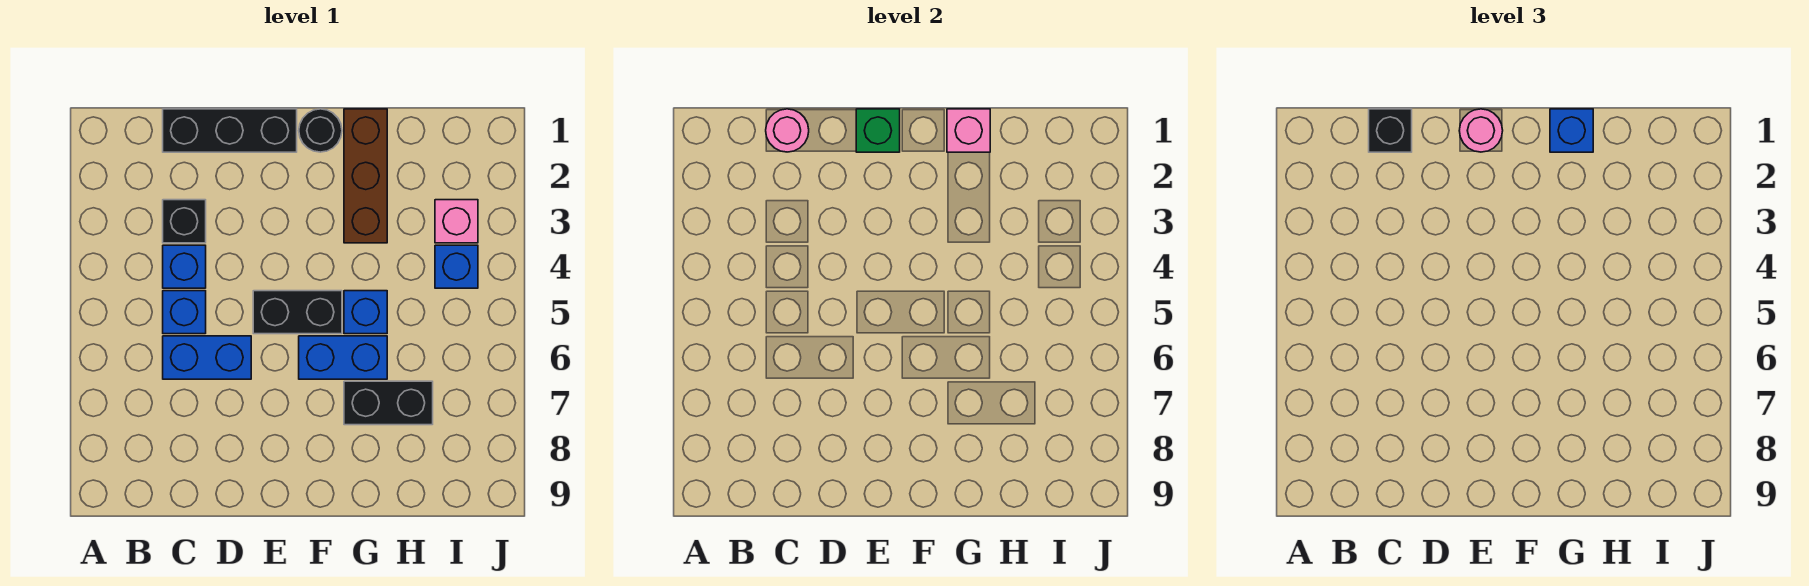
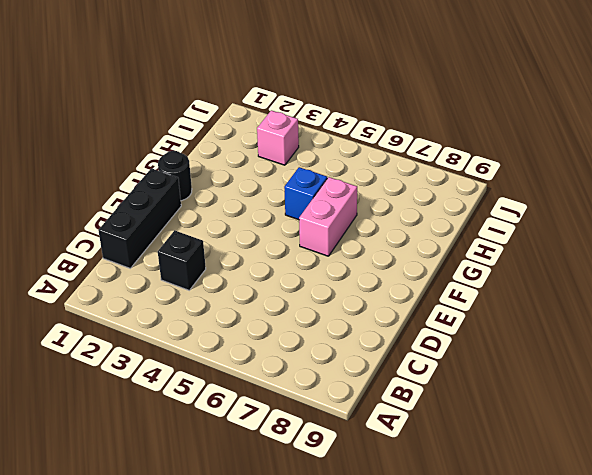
pink brick F6:G6 level 1 -> blue brick F6:G6 level 1
none -> blue brick C4 level 1
none -> blue brick C5 level 1
none -> blue brick C6:D6 level 1

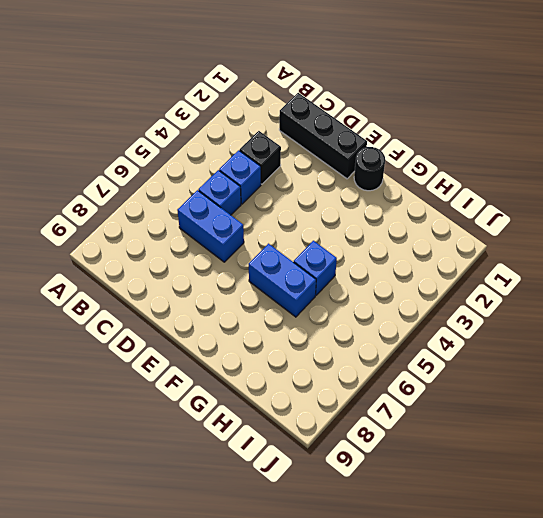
none -> black brick E5:F5 level 1
none -> brown brick G1:G3 level 1
none -> black brick G7:H7 level 1

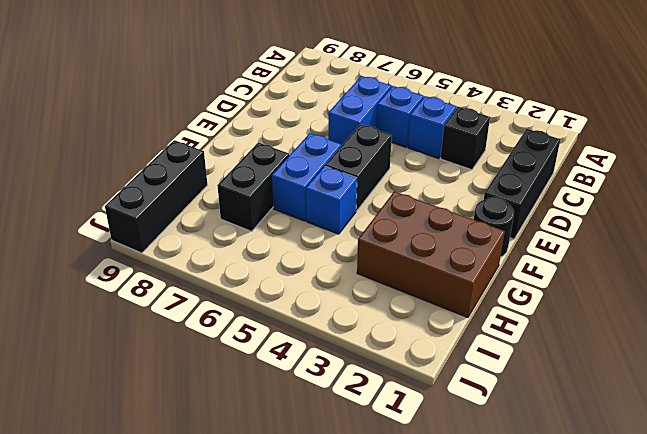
brown brick G1:H3 level 1 -> brown brick G1:G3 level 1
black brick H9:J9 level 1 -> none
none -> pink brick I3 level 1
none -> blue brick I4 level 1
none -> pink round brick C1 level 2

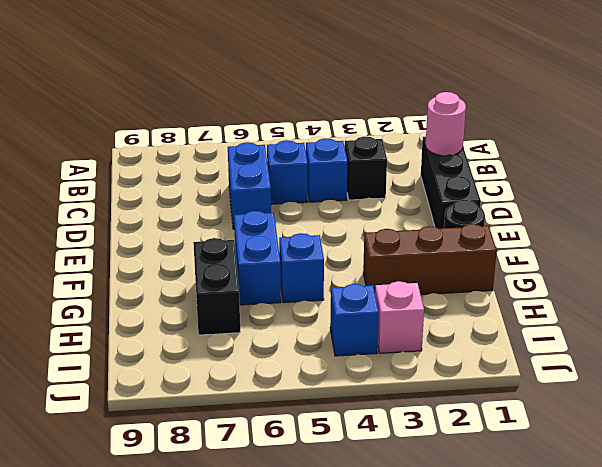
none -> black brick E5:F5 level 1
none -> green brick E1 level 2
none -> pink brick G1 level 2

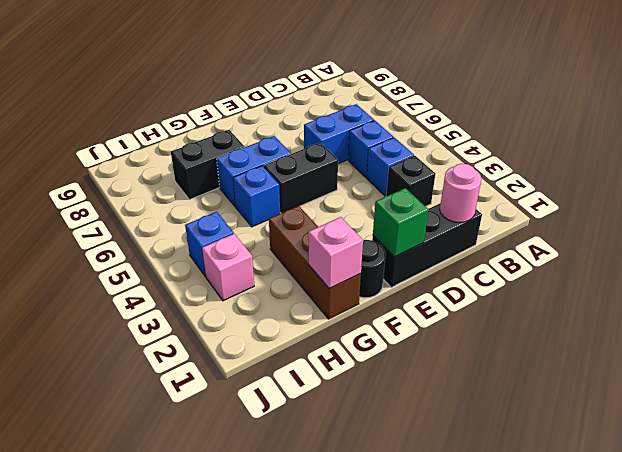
none -> black brick C1 level 3
none -> pink round brick E1 level 3
none -> blue brick G1 level 3

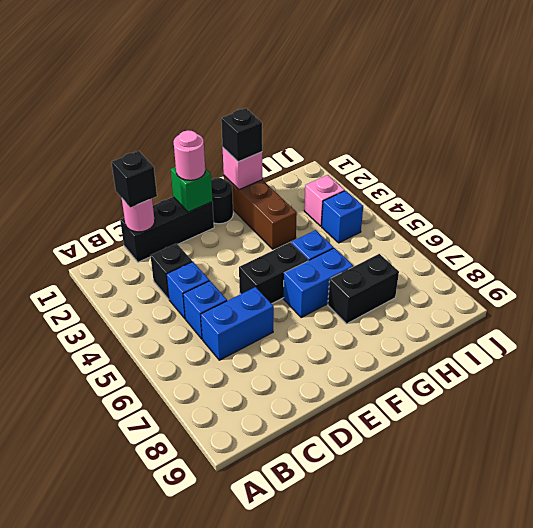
black brick G1 level 3 -> blue brick G1 level 3

